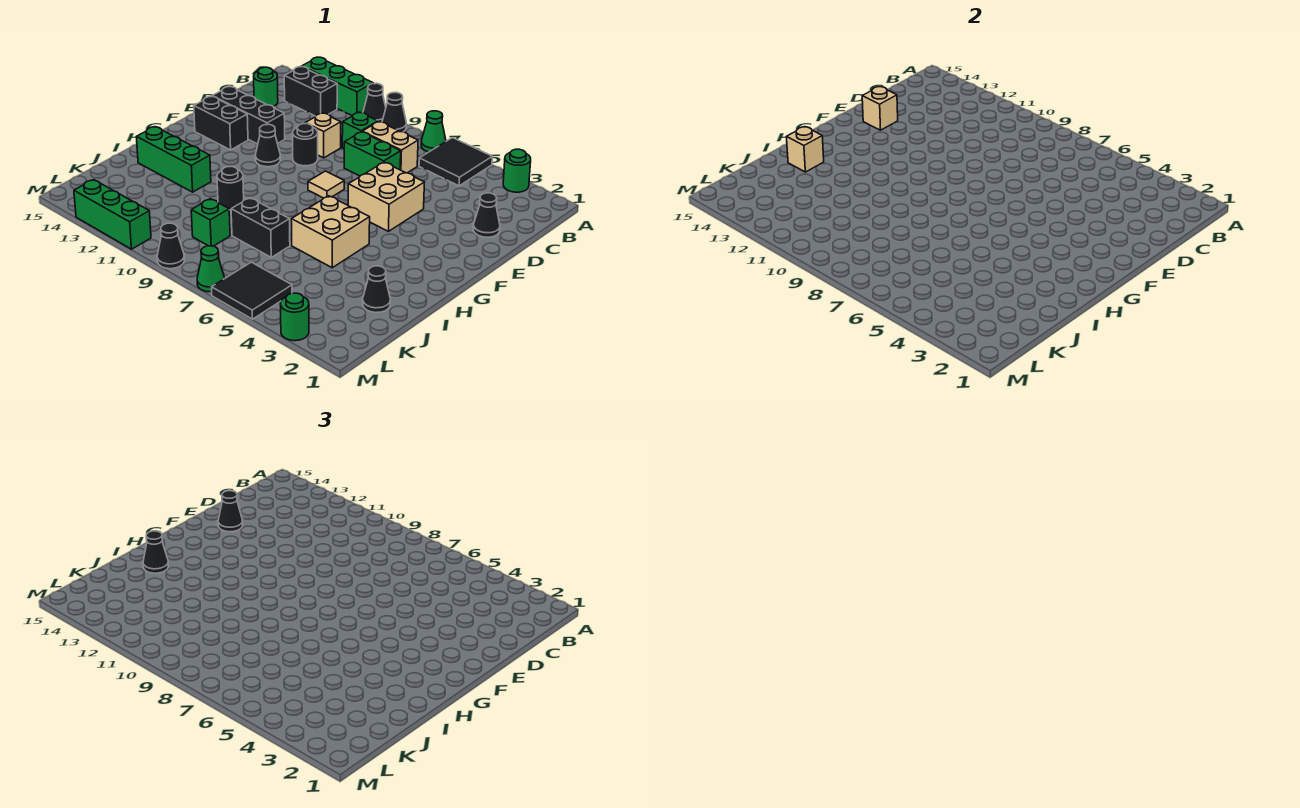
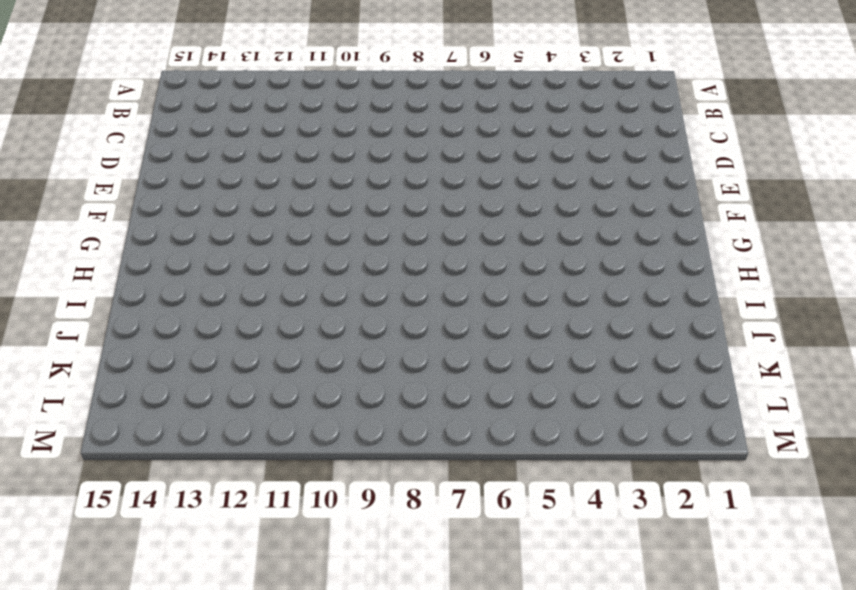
none -> green round brick A3 level 1
none -> black tile A5:B6 level 1
none -> green cone A7 level 1
none -> black cone A9 level 1

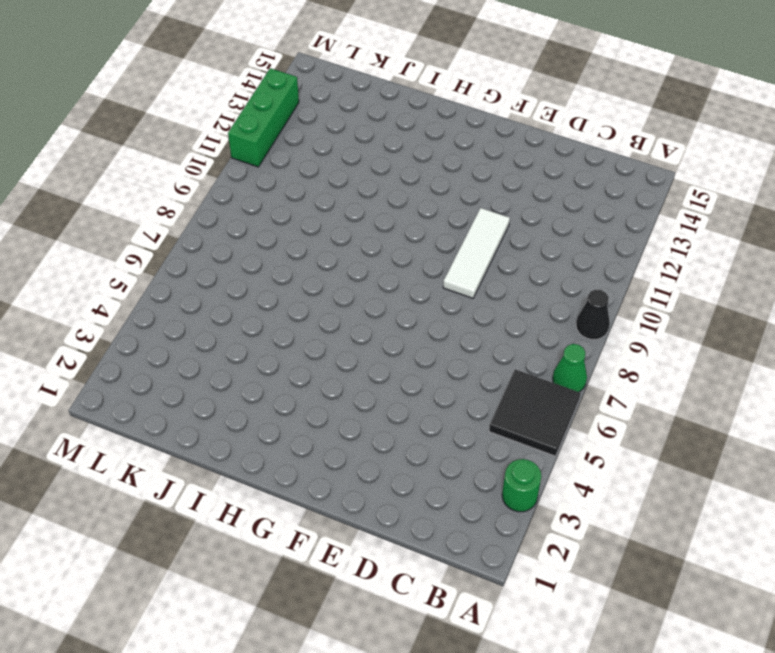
white tile E9:E11 level 1 -> black round brick E10 level 1
none -> black cone A10 level 1
none -> green brick A11:A13 level 1
none -> black brick B12:B13 level 1
none -> tan brick C7:C8 level 1

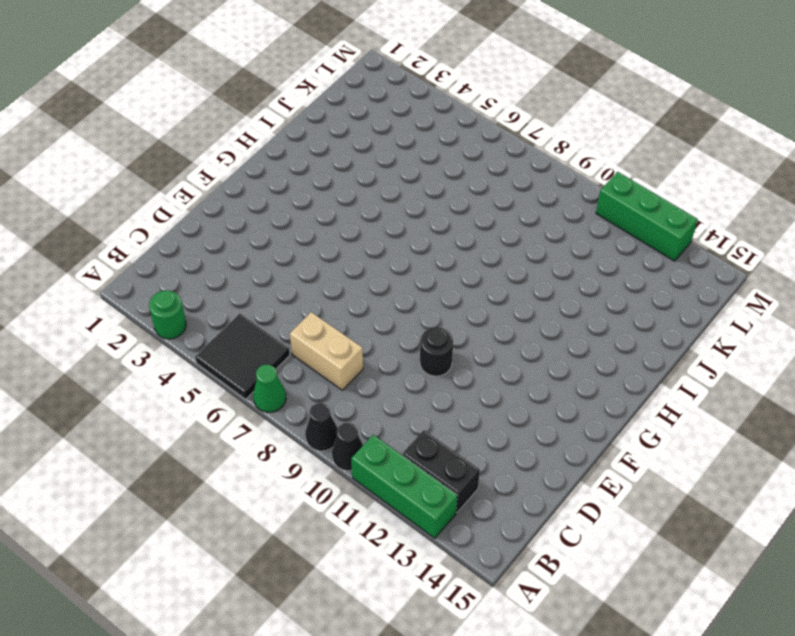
none -> green brick C9 level 1
none -> green round brick C14 level 1
none -> black cone D2 level 1
none -> green brick D7:D8 level 1

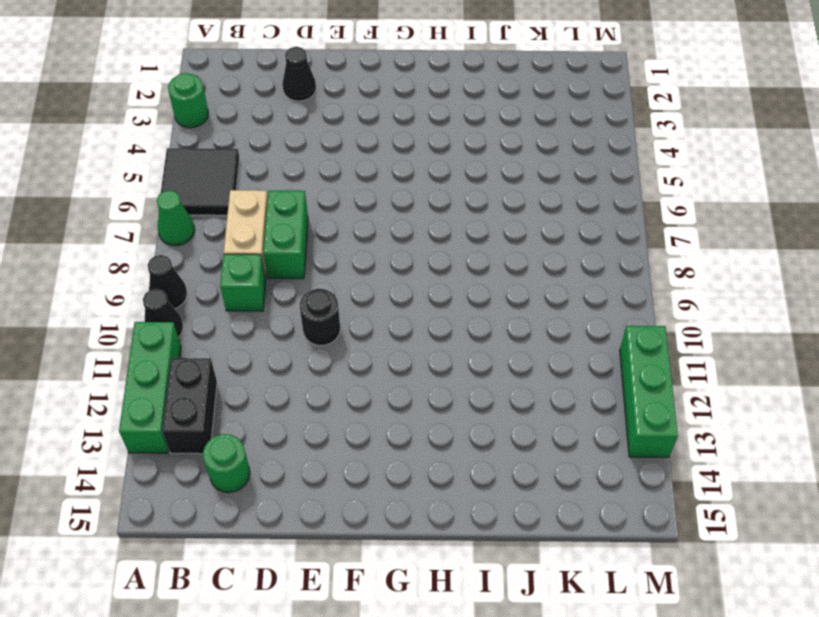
none -> tan brick D10 level 1
none -> tan brick E5:F6 level 1
none -> black brick E12:E14 level 1
none -> tan tile F8 level 1

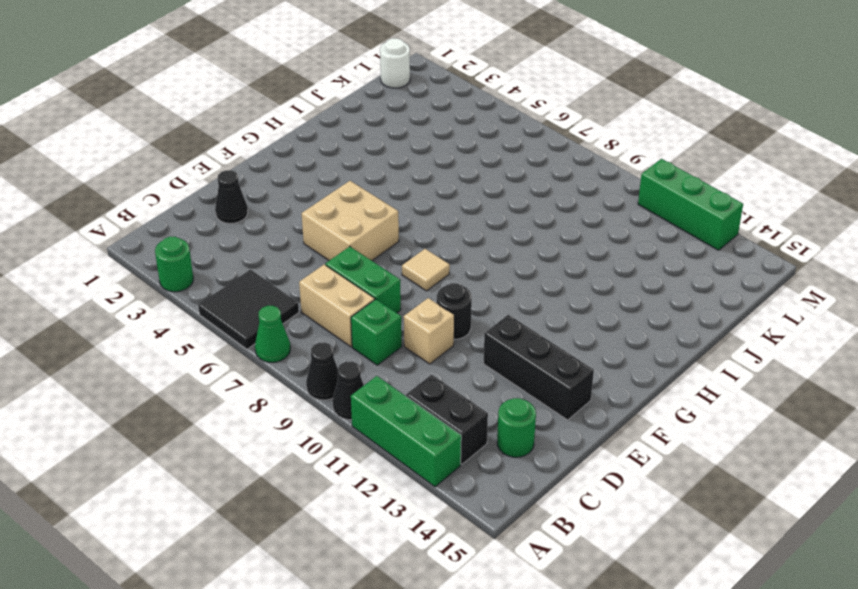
white round brick L1 level 1 -> none
none -> black cone F11 level 1
none -> black brick F13:F14 level 1
none -> tan brick H5:I6 level 1
none -> black round brick I10 level 1

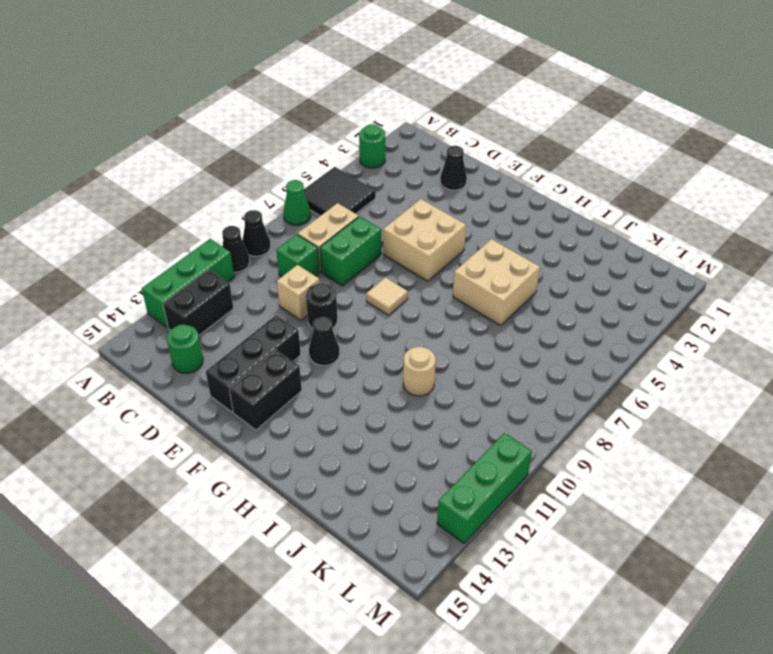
tan round brick I10 level 1 -> black round brick I10 level 1
none -> green brick I12:I14 level 1
none -> black cone J2 level 1
none -> black brick J7:J8 level 1
none -> green brick K9 level 1

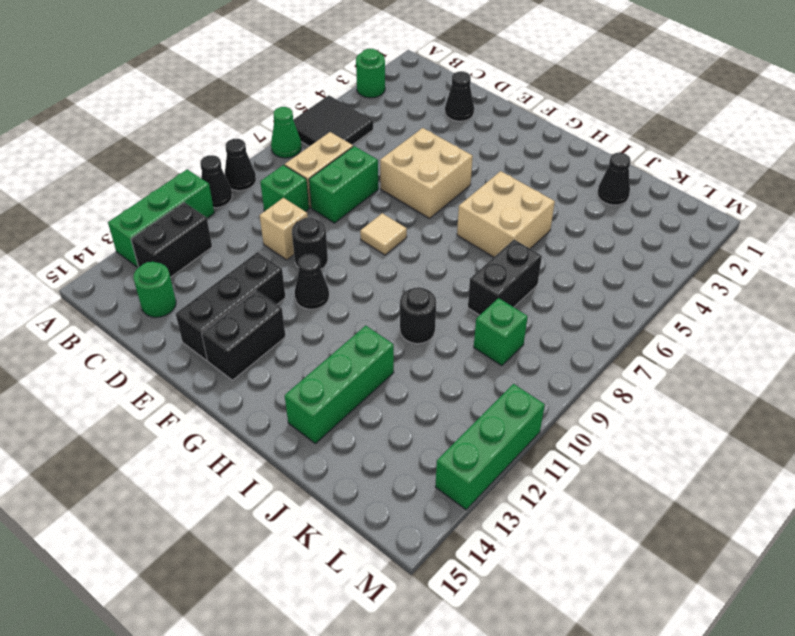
none -> black tile L5:M6 level 1
none -> green round brick M3 level 1
none -> green cone M7 level 1
none -> black cone M9 level 1

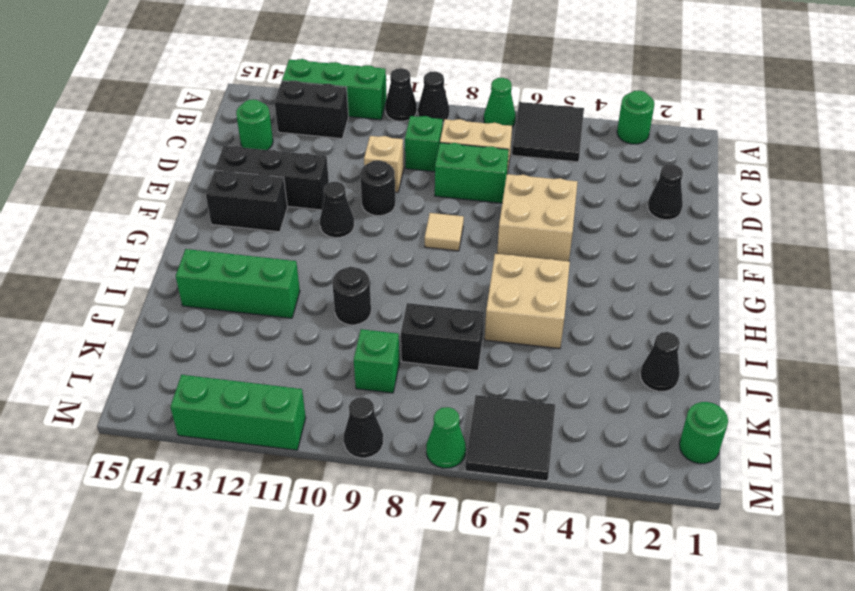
green round brick L1 level 1 -> green round brick M3 level 1
none -> tan brick E14 level 2
none -> tan brick I14 level 2
none -> black cone E14 level 3
none -> black cone I14 level 3

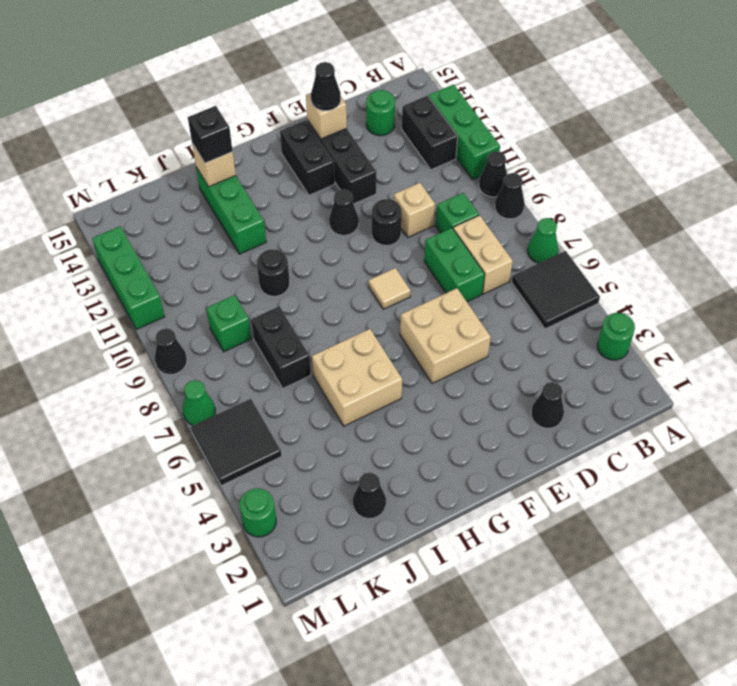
black brick I14 level 3 -> black cone I14 level 3

